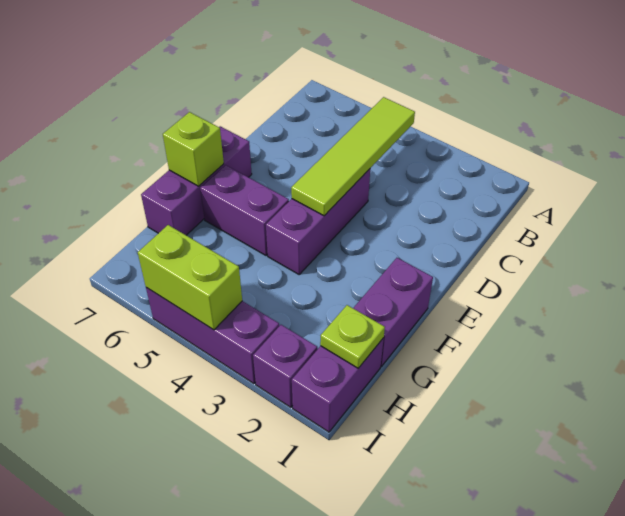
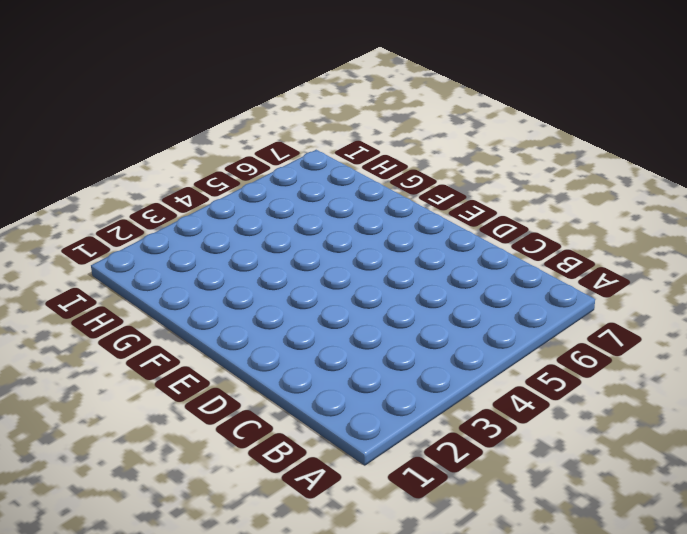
none -> purple brick D4:F4 level 1
none -> purple brick E7:G7 level 1

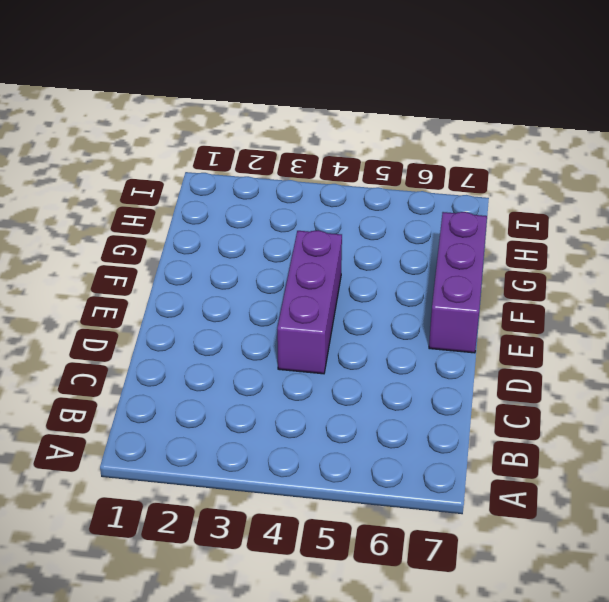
none -> purple brick F1:G1 level 1
none -> purple brick F5:F6 level 1

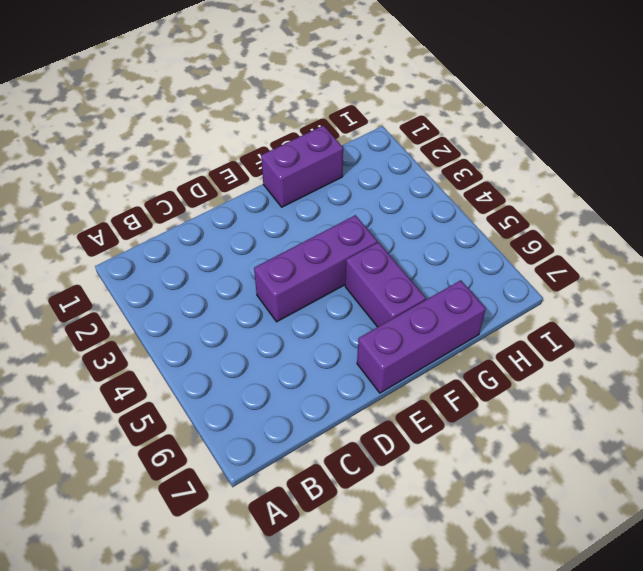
none -> purple brick H1:I1 level 1
none -> purple brick I2 level 1

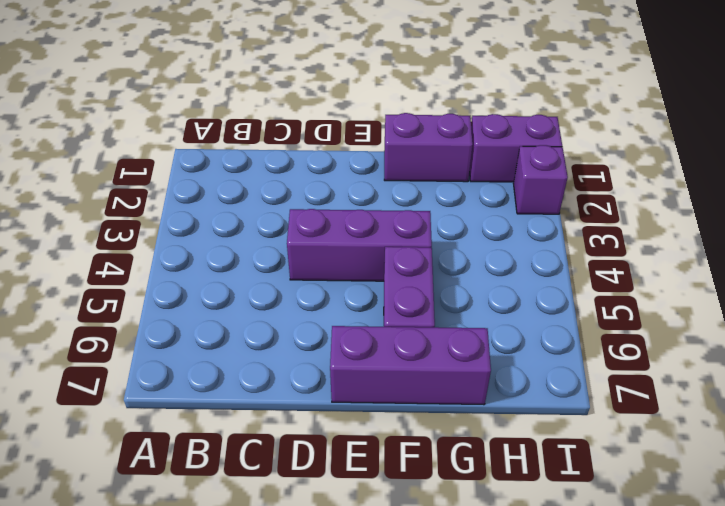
none -> purple brick I3:I5 level 1
none -> lime tile B4:E4 level 2

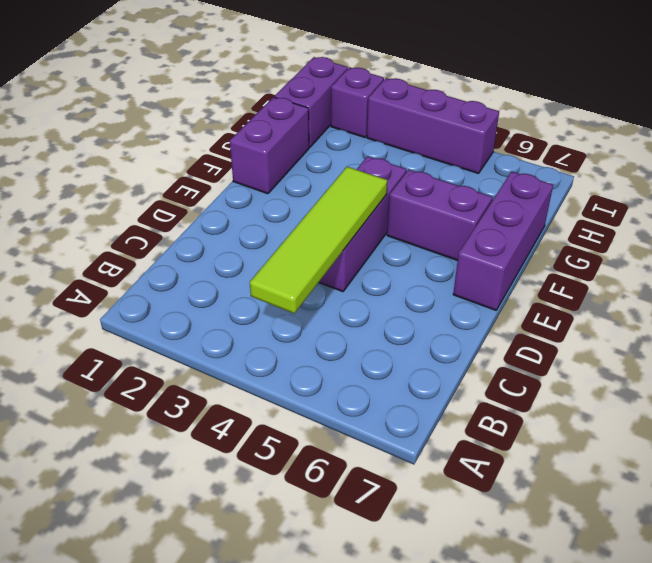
none -> lime brick F7 level 2
none -> lime plate H1 level 2

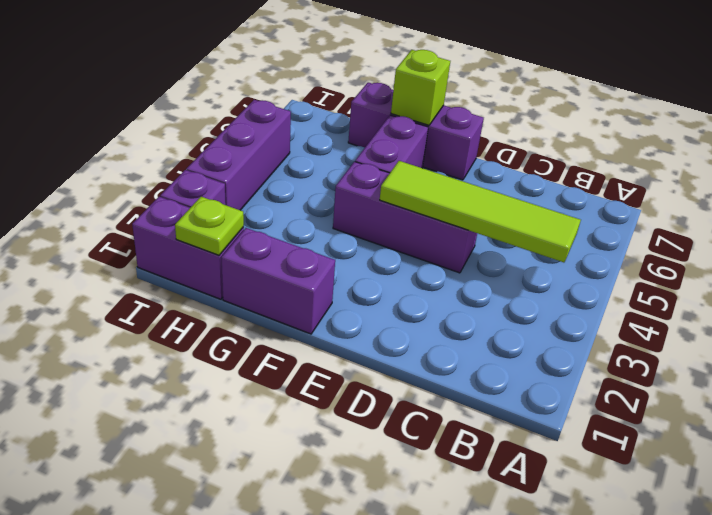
none -> lime brick I4:I5 level 2

